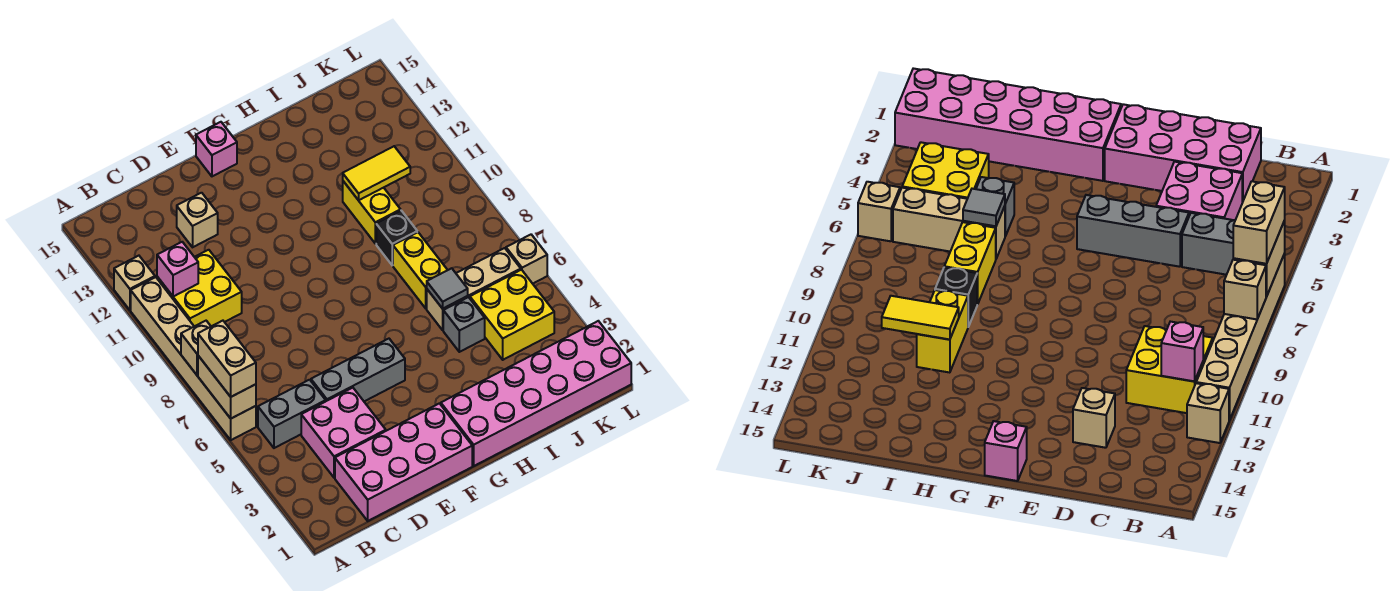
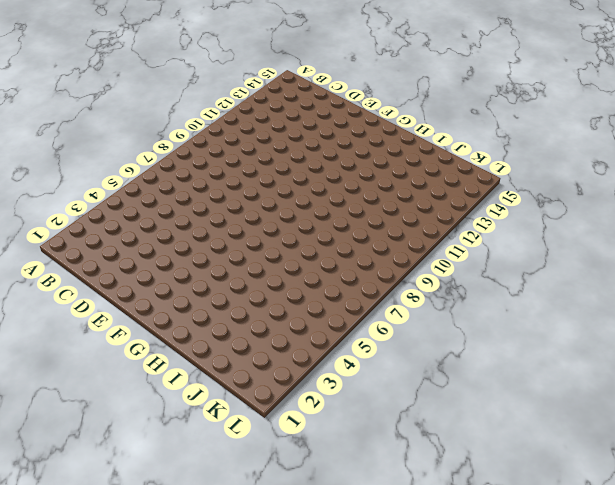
none -> tan brick A6:A11 level 1
none -> tan brick A12 level 1
none -> grey brick B5:C5 level 1

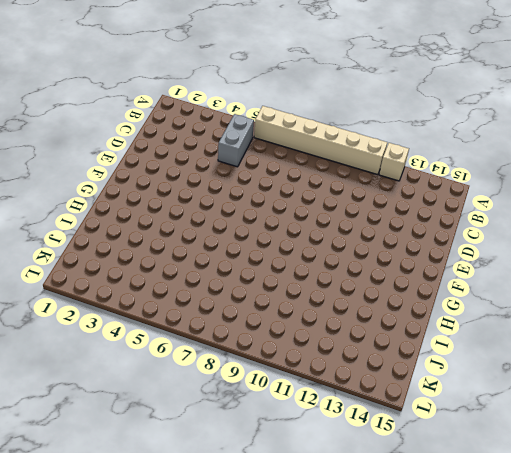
none -> yellow brick B10:C11 level 1
none -> pink brick C1:F2 level 1
none -> pink brick C3:D4 level 1

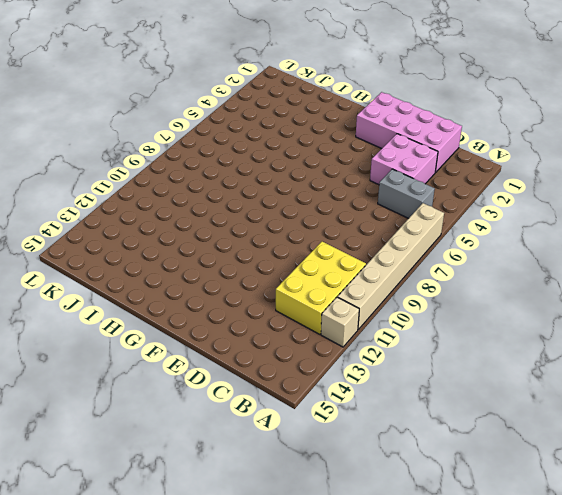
yellow brick B10:C12 level 1 -> yellow brick B10:C11 level 1
none -> grey brick D5:F5 level 1
none -> tan brick D13 level 1
none -> pink brick F15 level 1

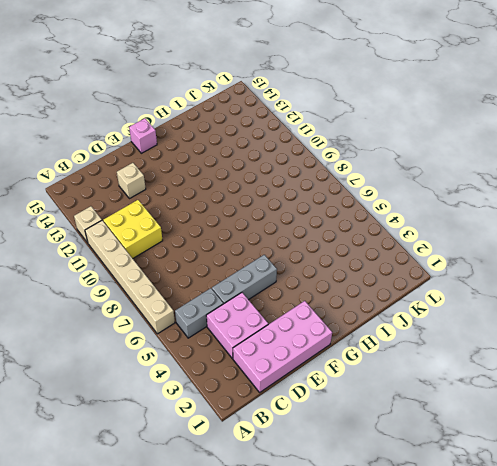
none -> pink brick G1:L2 level 1
none -> grey brick I5 level 1
none -> tan brick I6:K6 level 1

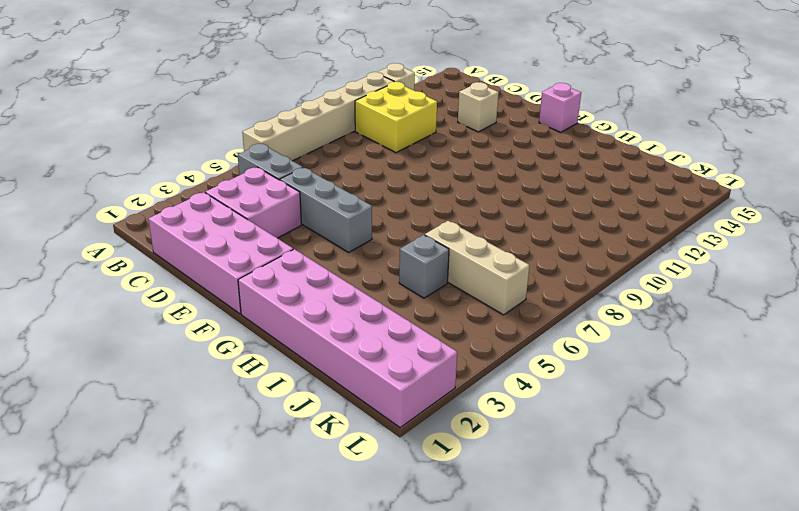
none -> yellow brick I7:I8 level 1
none -> black brick I9 level 1
none -> yellow brick I10:I11 level 1

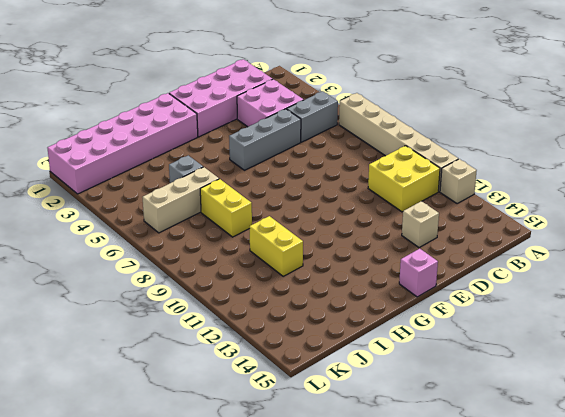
none -> black brick I9 level 1
none -> yellow brick J4:K5 level 1
none -> tan brick L6 level 1

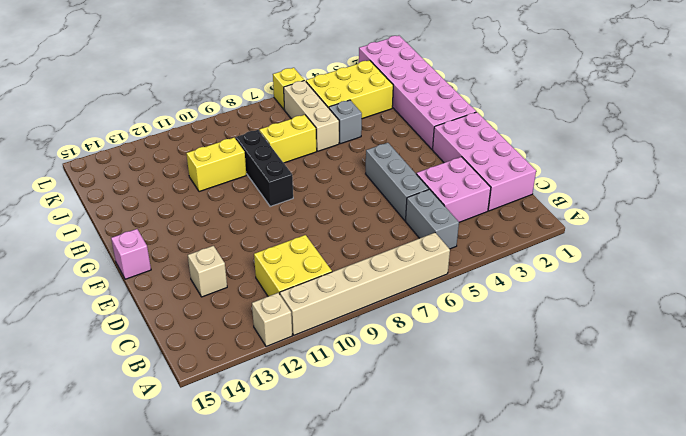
black brick G9:I9 level 1 -> black brick I9 level 1
yellow brick J3:K5 level 1 -> yellow brick J4:K5 level 1
yellow brick L6 level 1 -> tan brick L6 level 1
none -> tan brick A6:A7 level 2
none -> tan brick A8 level 2
none -> pink brick B11 level 2

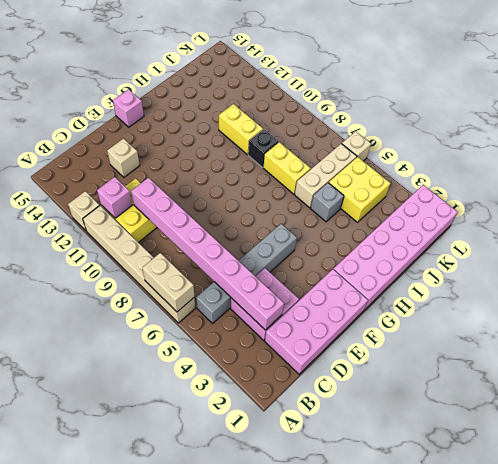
pink brick C3:C10 level 2 -> none
none -> tan brick A8 level 2
none -> grey tile I6 level 2
none -> yellow tile I11:J11 level 2

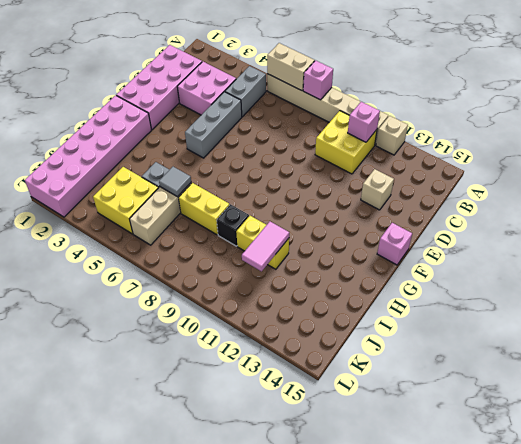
pink brick A8 level 2 -> tan brick A8 level 2
pink tile I11:J11 level 2 -> yellow tile I11:J11 level 2
none -> tan brick L6 level 1
none -> tan brick A6:A7 level 3

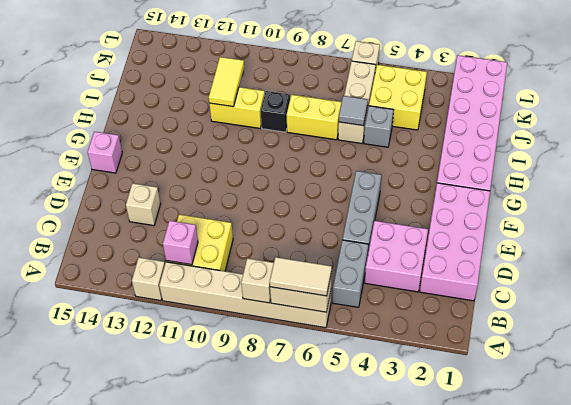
tan tile A6:A7 level 3 -> tan brick A6:A7 level 3

